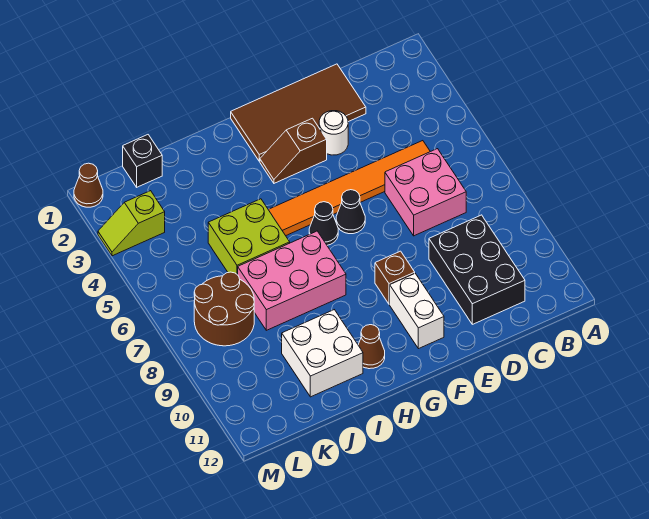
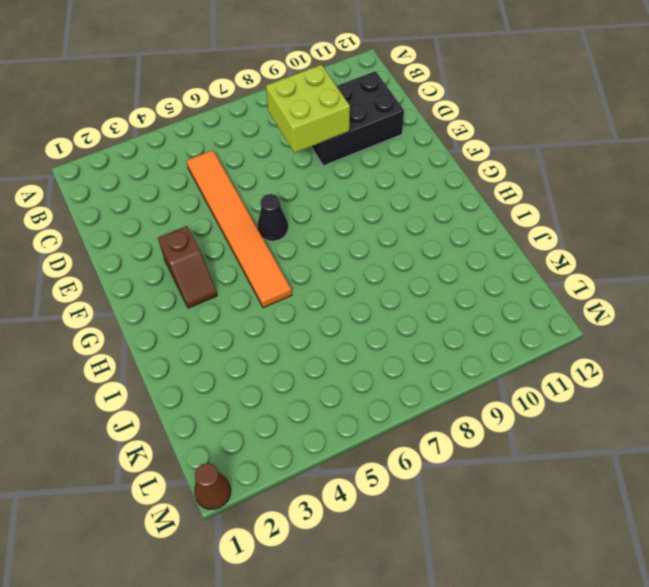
lime brick C8:D9 level 2 -> lime brick I5:J6 level 1
none -> pink brick C6:D7 level 1
none -> brown tile D1:G2 level 1
none -> white round brick E3 level 1

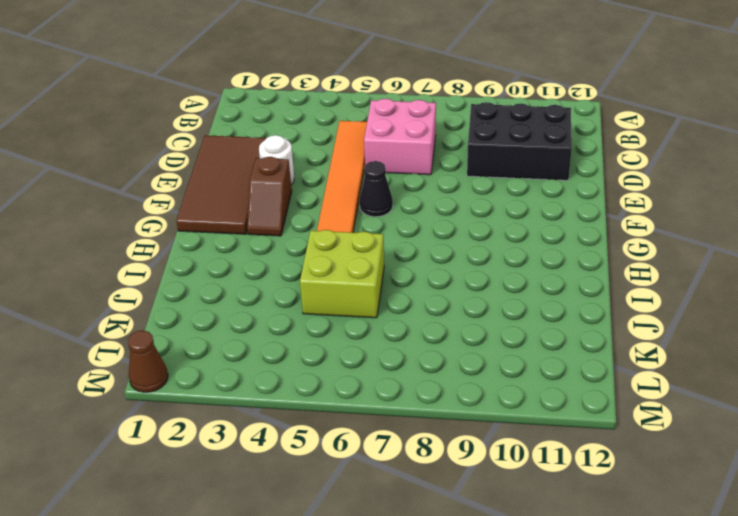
none -> brown brick F9 level 1
none -> white brick F10:F11 level 1
none -> black cone G6 level 1

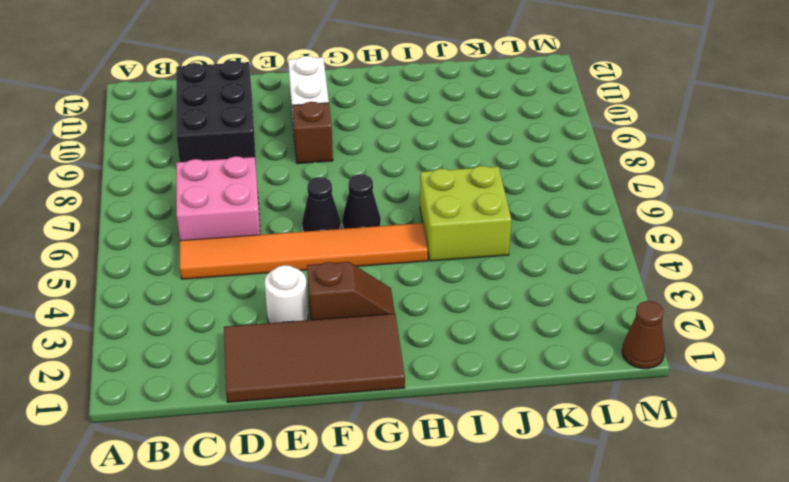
none -> pink brick H7:J8 level 1
none -> brown cone H11 level 1
none -> white brick I10:J11 level 1

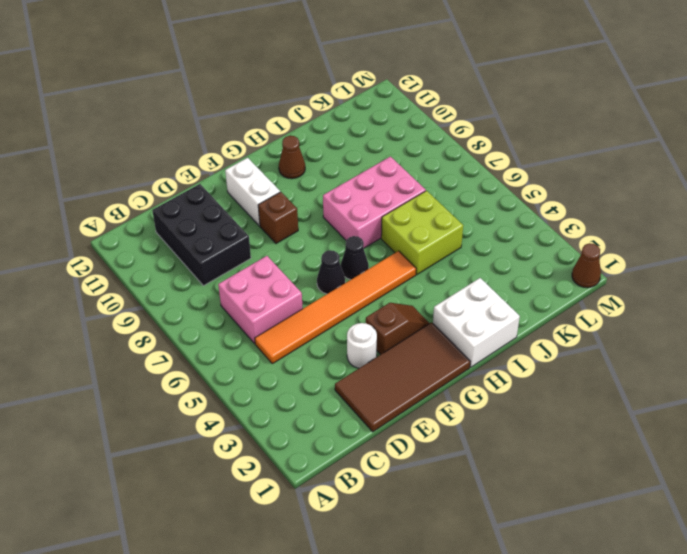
white brick H1:I2 level 1 -> white brick I10:J11 level 1
none -> black brick K1 level 1
none -> brown round brick K7:L8 level 1
none -> lime slope L3:M3 level 1 top L

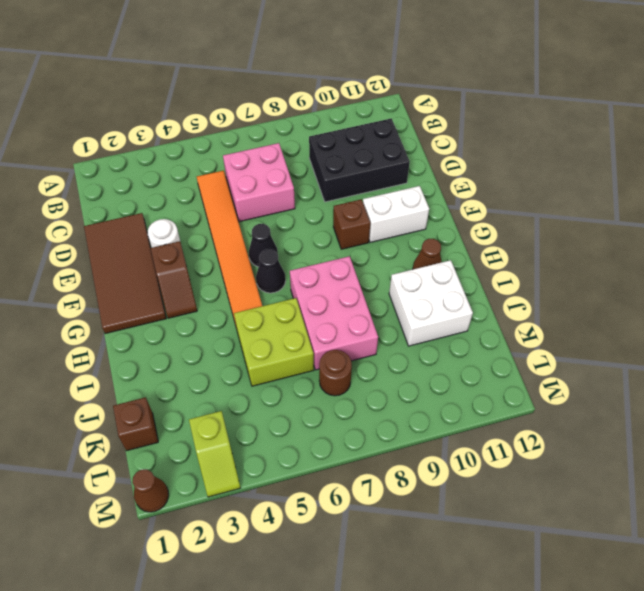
brown brick K1 level 1 -> black brick K1 level 1
brown round brick K7 level 1 -> brown round brick K7:L8 level 1

